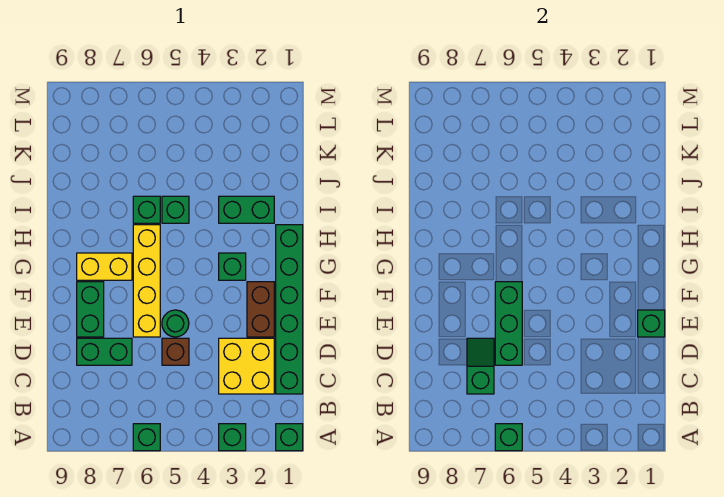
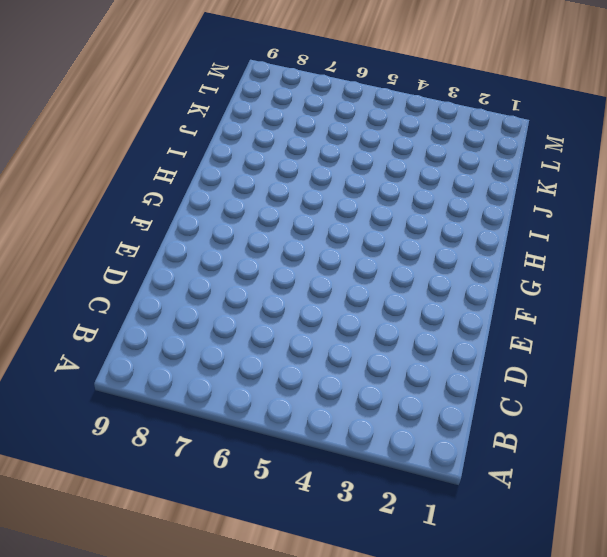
none -> green brick A1 level 1
none -> green brick A3 level 1
none -> green brick A6 level 1

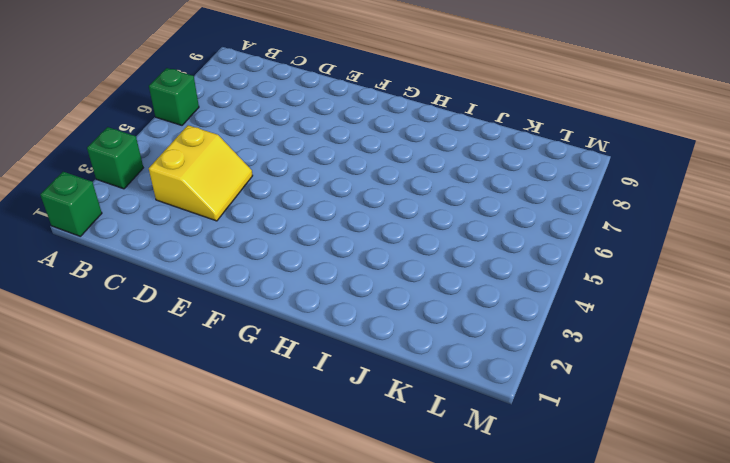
yellow slope C3:D4 level 1 top C -> yellow brick C2:D3 level 1
none -> green brick C1:H1 level 1
none -> brown brick D5 level 1
none -> green brick D7:D8 level 1

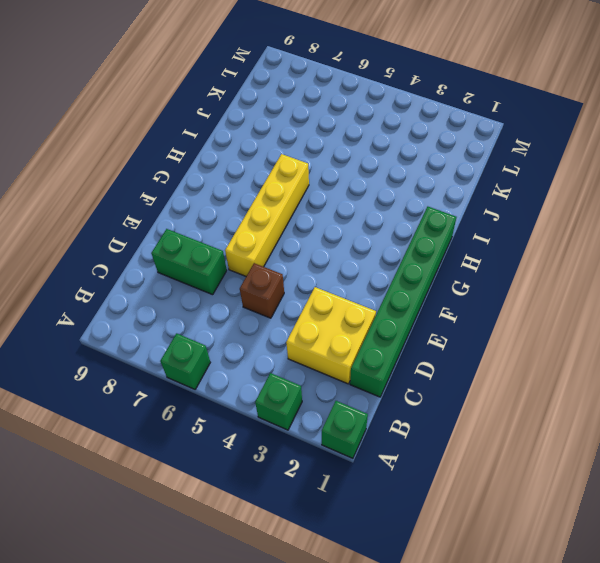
none -> brown brick E2:F2 level 1
none -> green round brick E5 level 1
none -> green brick E8:F8 level 1

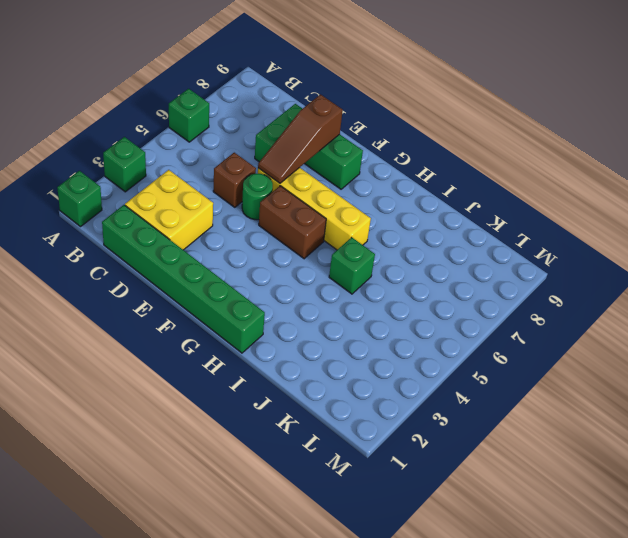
brown slope E6:E8 level 2 top 8 -> green brick D6:F6 level 2
brown brick F5:G5 level 1 -> brown brick E2:F2 level 1
none -> green brick G3 level 1
none -> yellow brick G7:G8 level 1
none -> green brick I2:I3 level 1

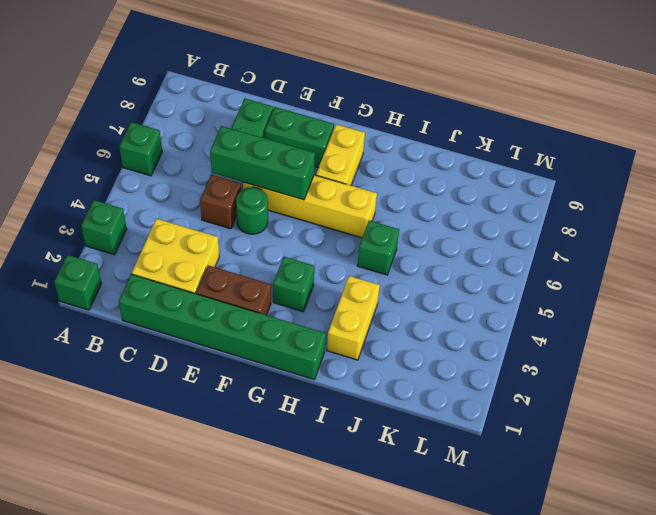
yellow brick I2:I3 level 1 -> green brick I2:I3 level 1
none -> green brick I6 level 1
none -> green brick A6 level 2
none -> green slope C7:D7 level 2 top C

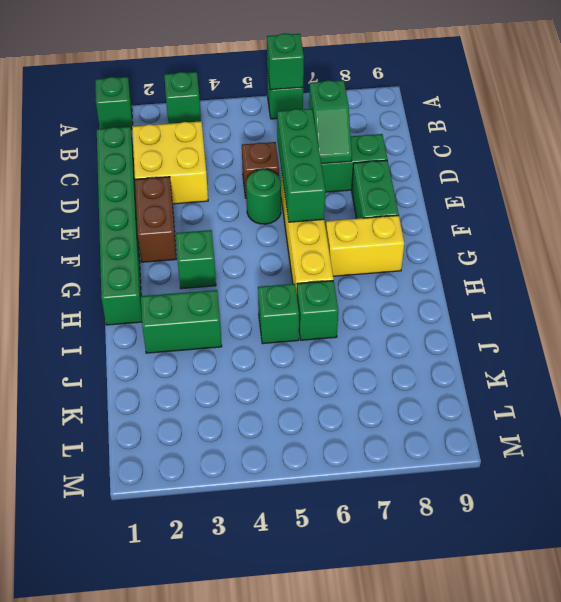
none -> green brick E1 level 2

